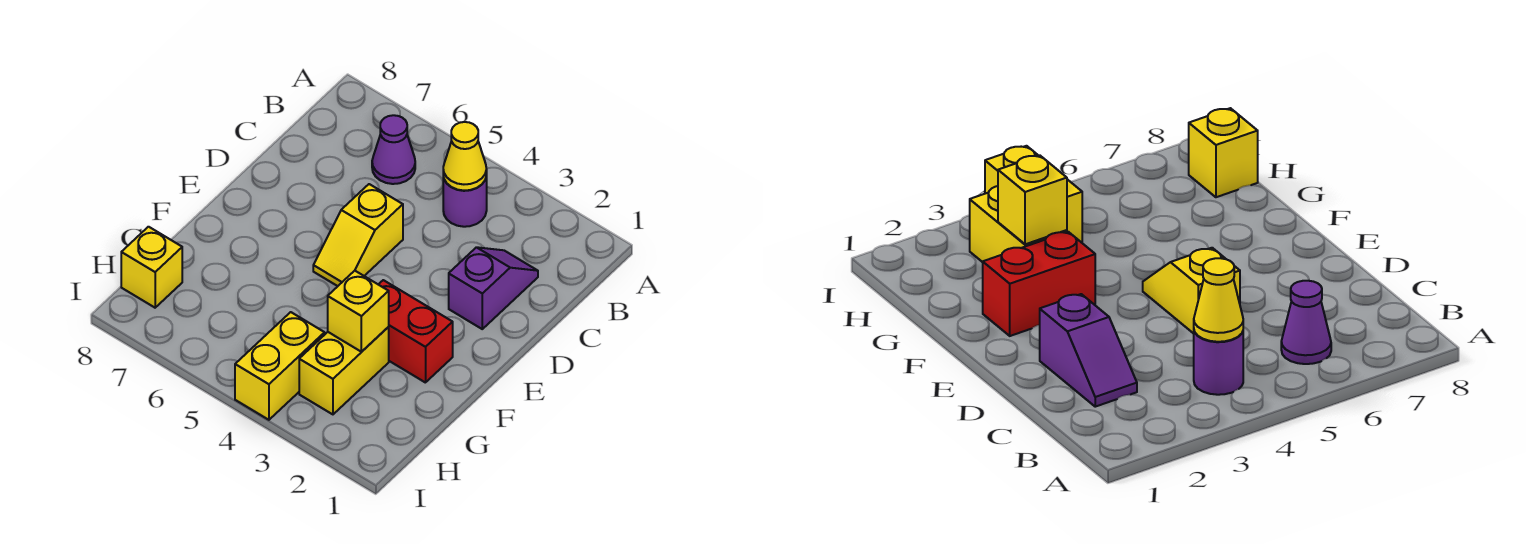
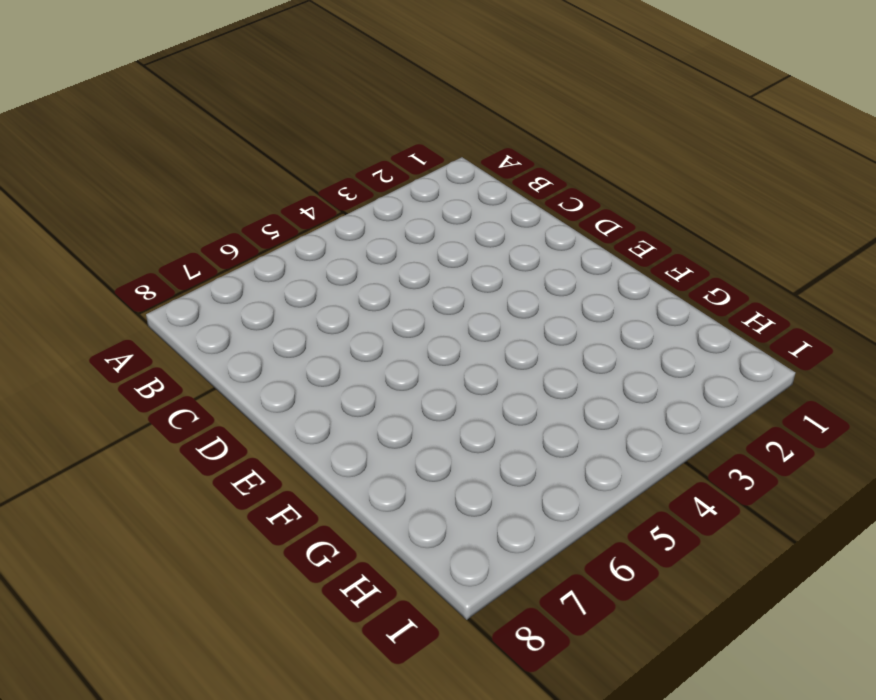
none -> purple round brick B4 level 1
none -> purple cone B6 level 1

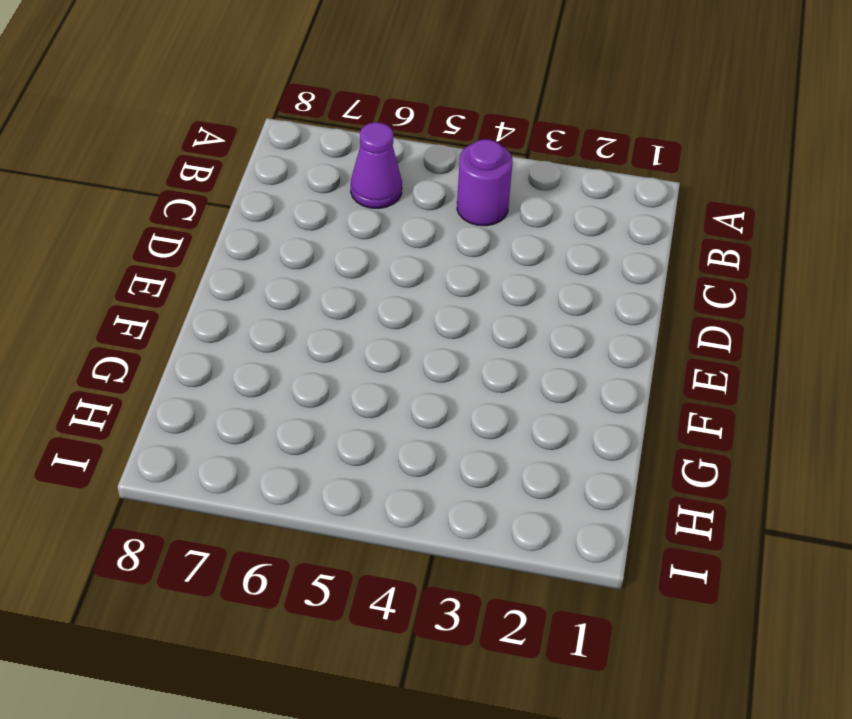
none -> purple slope C2:D2 level 1 top D
none -> yellow slope D5:E5 level 1 top D

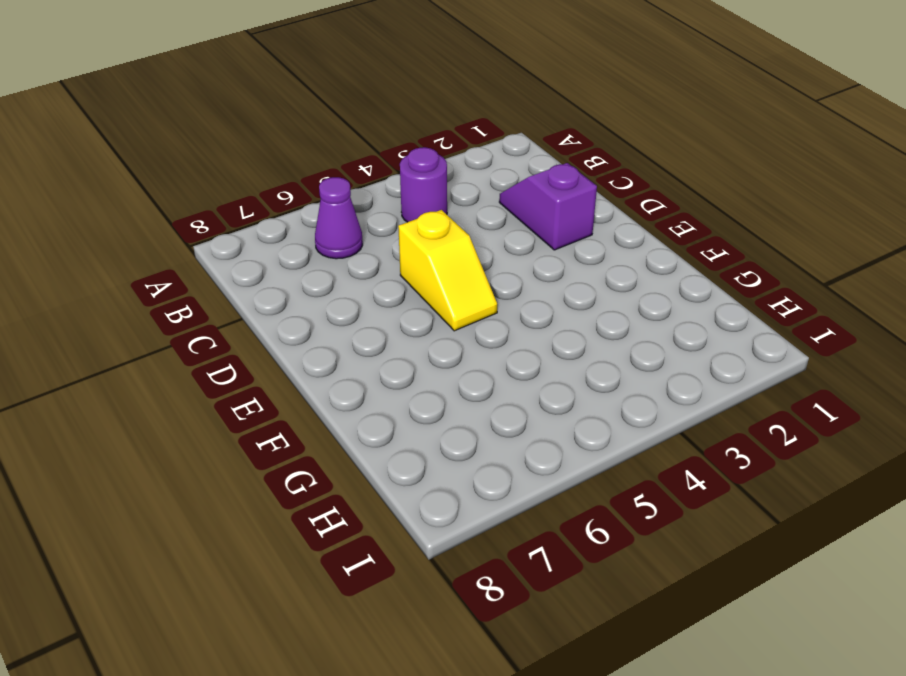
none -> red brick F2:F3 level 1
none -> yellow brick G3:H3 level 1

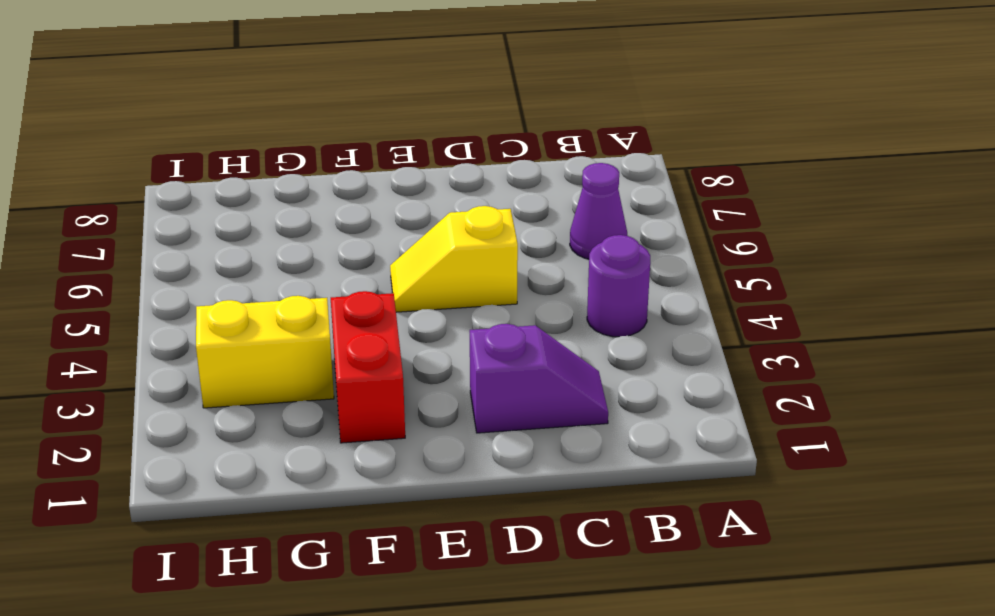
none -> yellow brick H4:I4 level 1
none -> yellow brick H8 level 1

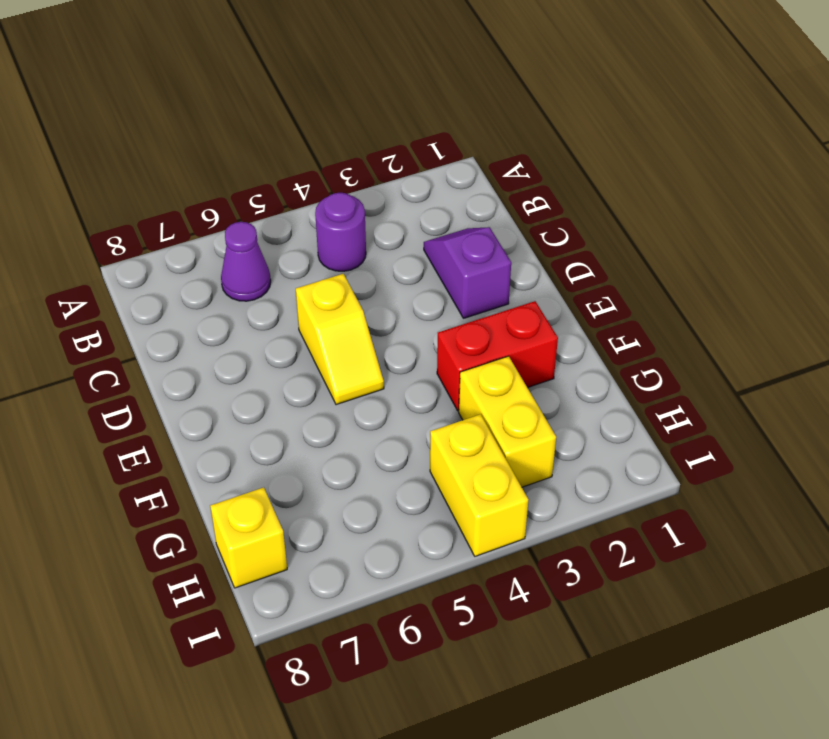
none -> yellow cone B4 level 2
none -> yellow brick G3 level 2

